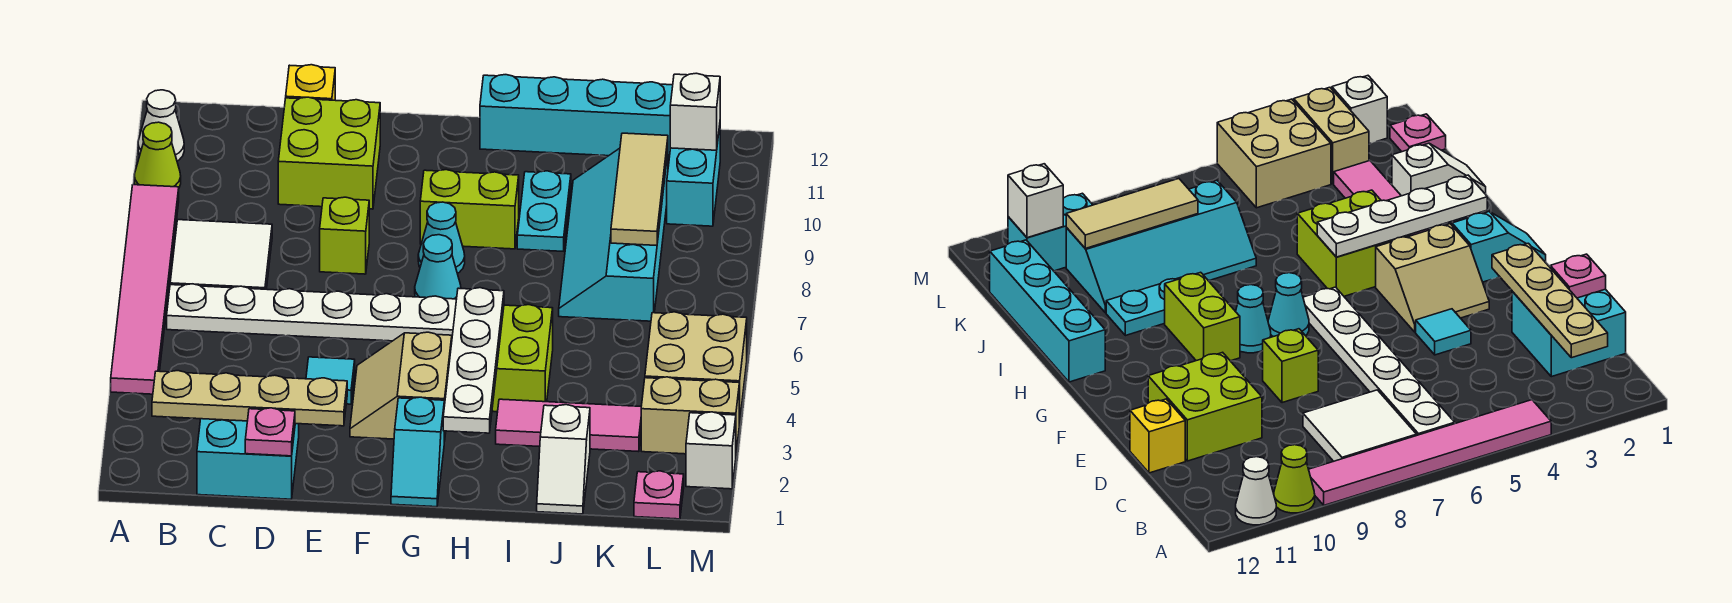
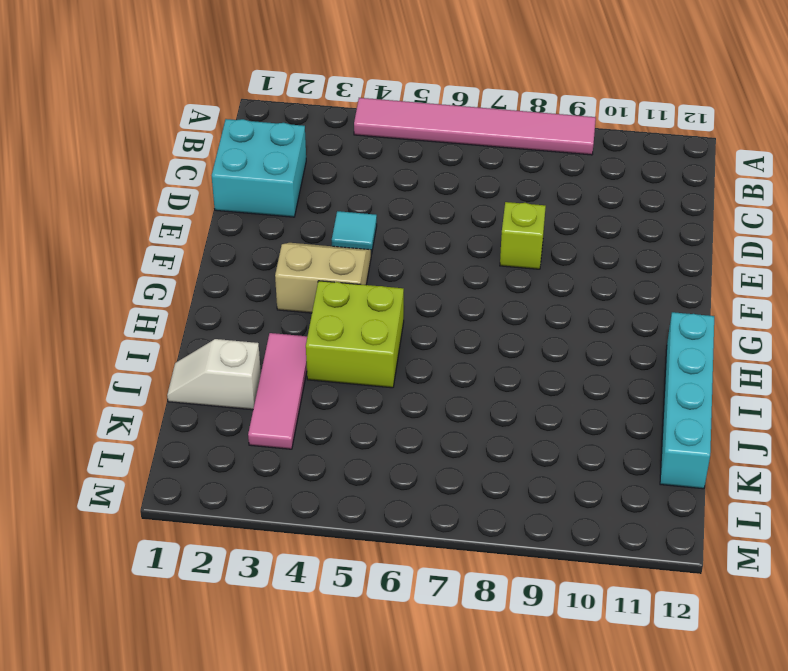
none -> lime cone A10 level 1
none -> white cone A11 level 1
none -> white plate B6:G6 level 1
none -> white tile B7:C8 level 1

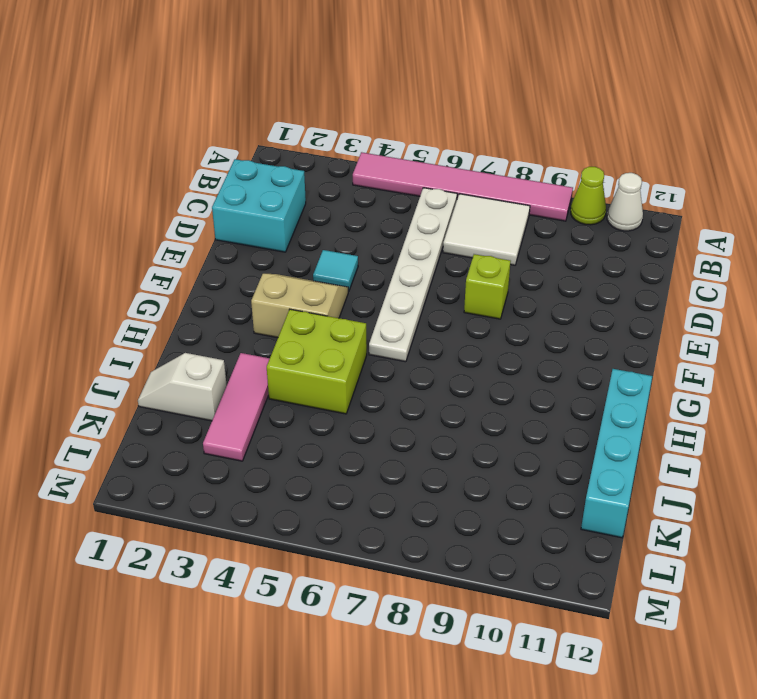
none -> lime brick D10:E11 level 1
none -> yellow brick D12 level 1
none -> cyan slope G1:G2 level 1 top 2
none -> cyan cone G7 level 1

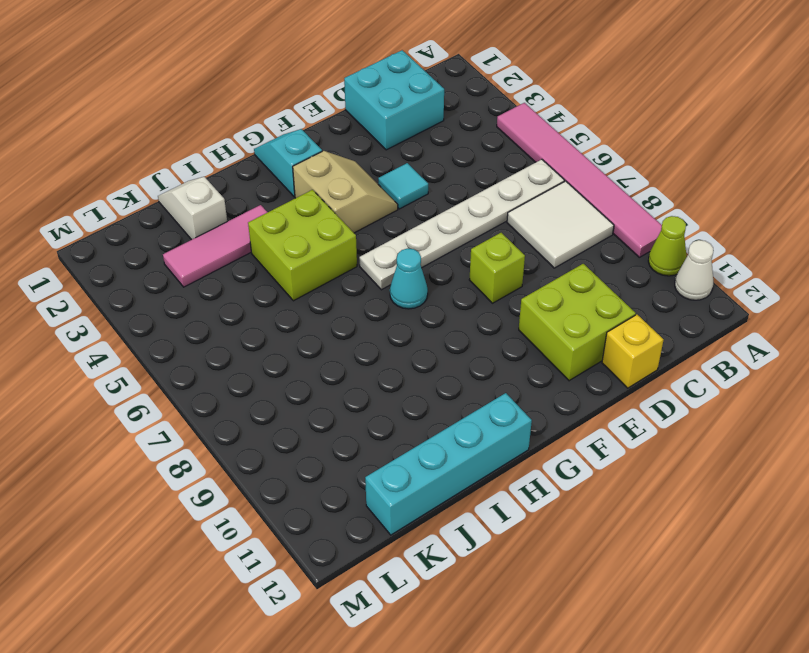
none -> cyan cone G8 level 1
none -> lime brick G9:H9 level 1
none -> cyan plate I9:I10 level 1
none -> cyan slope J7:K10 level 1 top K

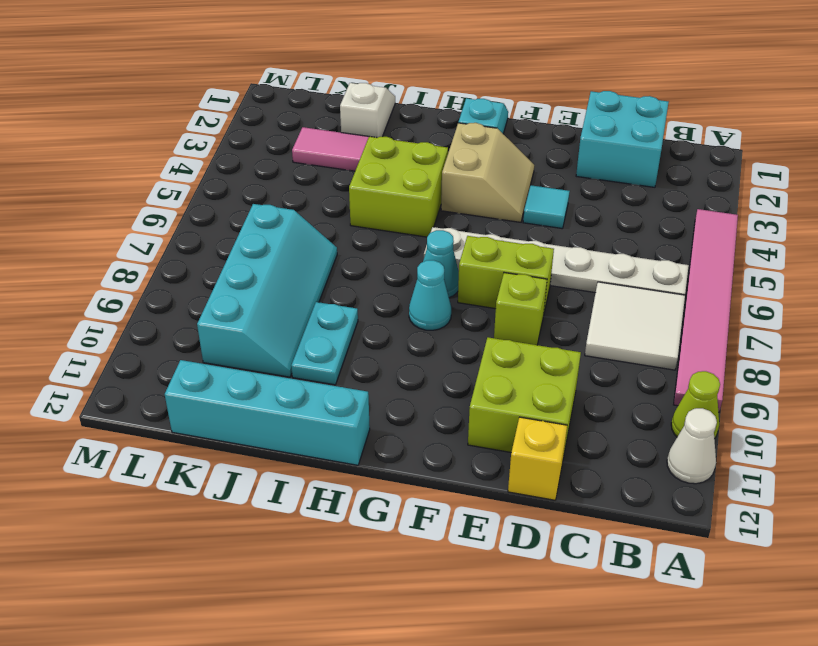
lime brick E7:F7 level 1 -> lime brick G9:H9 level 1
none -> pink plate L1 level 1
none -> tan brick L3:M3 level 1
none -> tan brick L4:M5 level 1
none -> cyan brick L10:L11 level 1

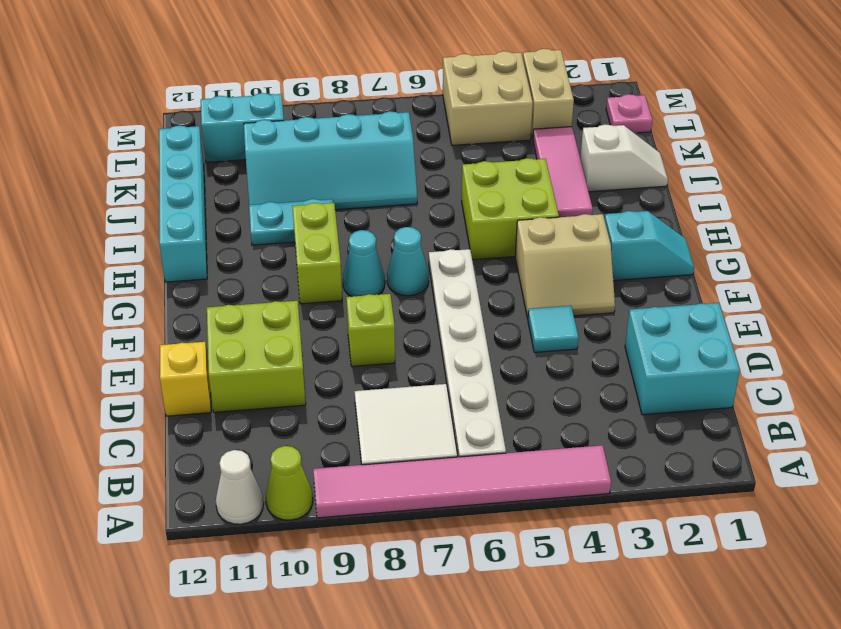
none -> white brick M2 level 1
none -> tan plate B2:E2 level 2
none -> pink plate D1 level 2
none -> white plate H2:H5 level 2

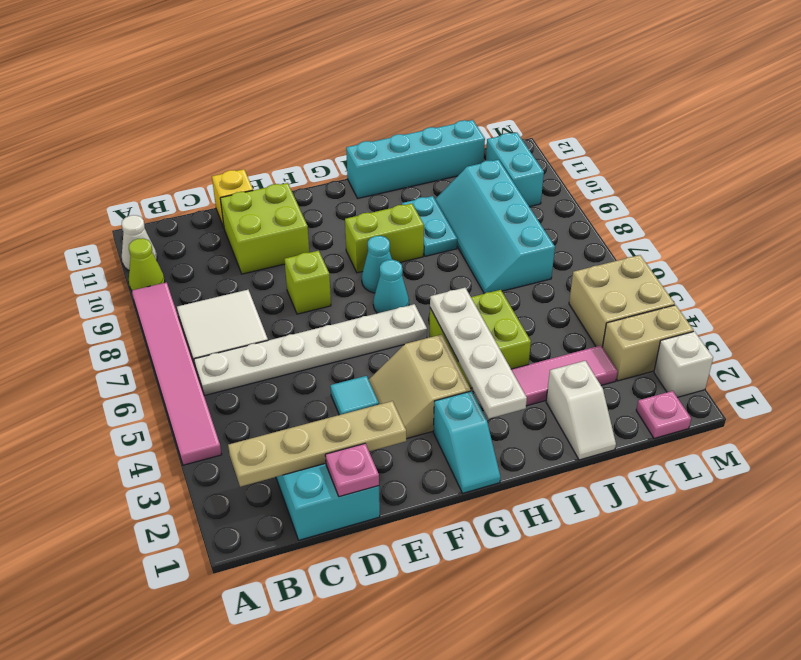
none -> tan tile K8:K10 level 2
none -> white brick L11 level 2

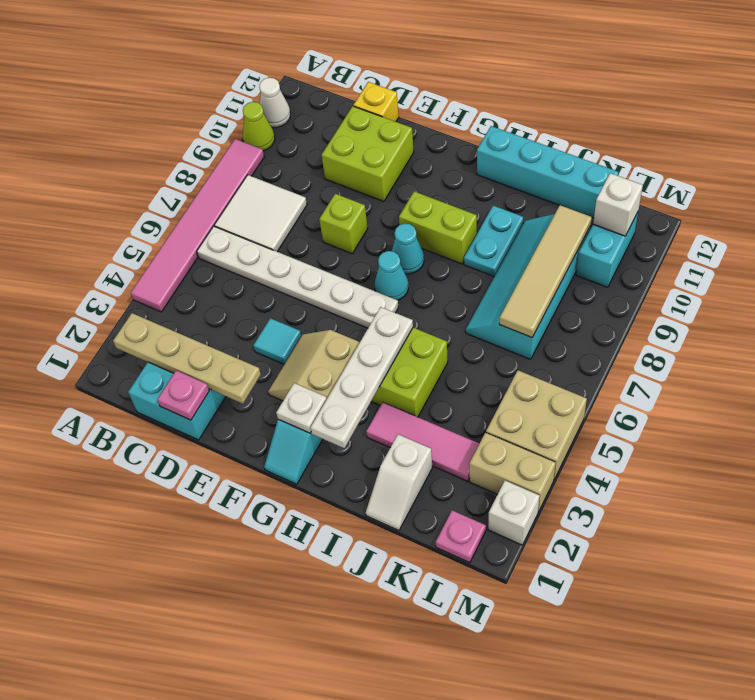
white plate G2 level 2 -> none
tan tile K7:K10 level 2 -> tan tile K8:K10 level 2

